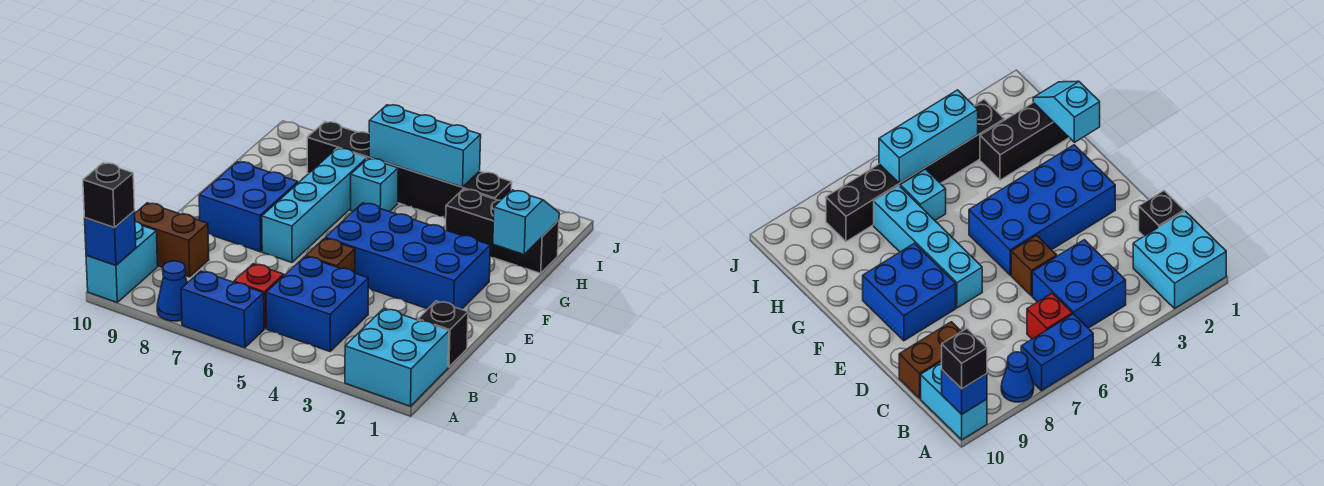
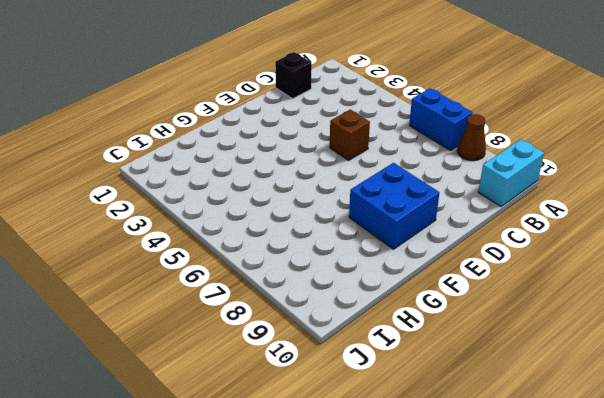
brown cone A8 level 1 -> blue cone A8 level 1
none -> cyan brick A1:B2 level 1
none -> blue brick B4:C5 level 1
none -> red brick B6 level 1

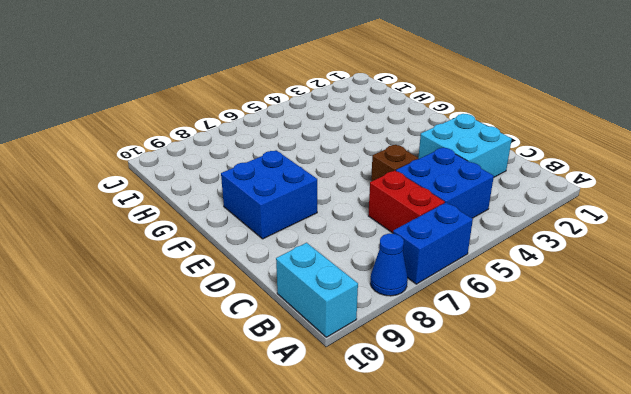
red brick B6:C6 level 1 -> red brick B6 level 1
cyan brick C2:D3 level 1 -> cyan brick A1:B2 level 1
none -> black brick C1 level 1
none -> brown brick C9:C10 level 1
none -> blue brick E2:F5 level 1

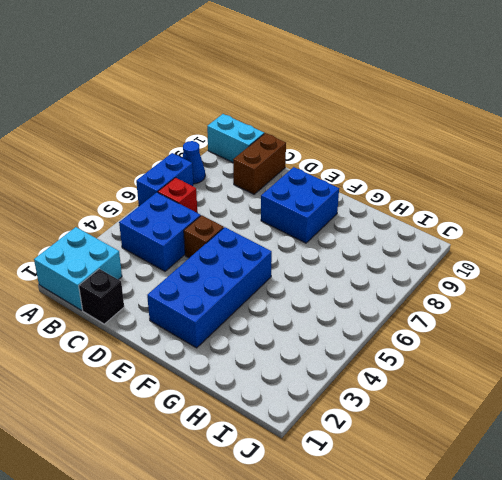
none -> cyan brick E7:H7 level 1
none -> black brick H1:H3 level 1
none -> cyan brick H6 level 1

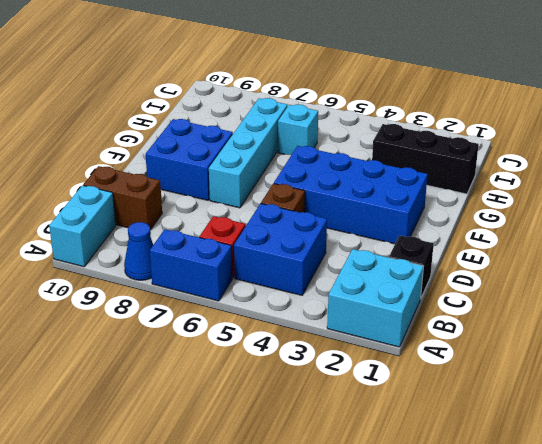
none -> black brick I3:I8 level 1
none -> blue brick A10 level 2
none -> cyan slope G1:H1 level 2 top G

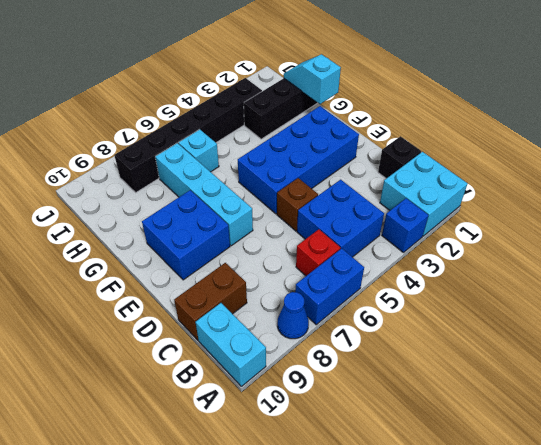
blue brick A3 level 1 -> blue brick A10 level 2
none -> cyan brick I4:I6 level 2
none -> black brick A10 level 3

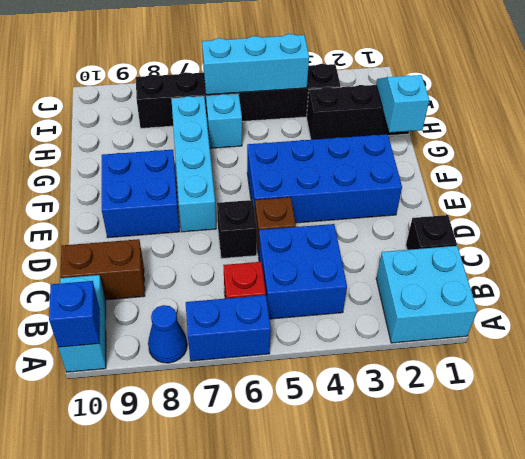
black brick D6 level 1 -> black brick A10 level 3

